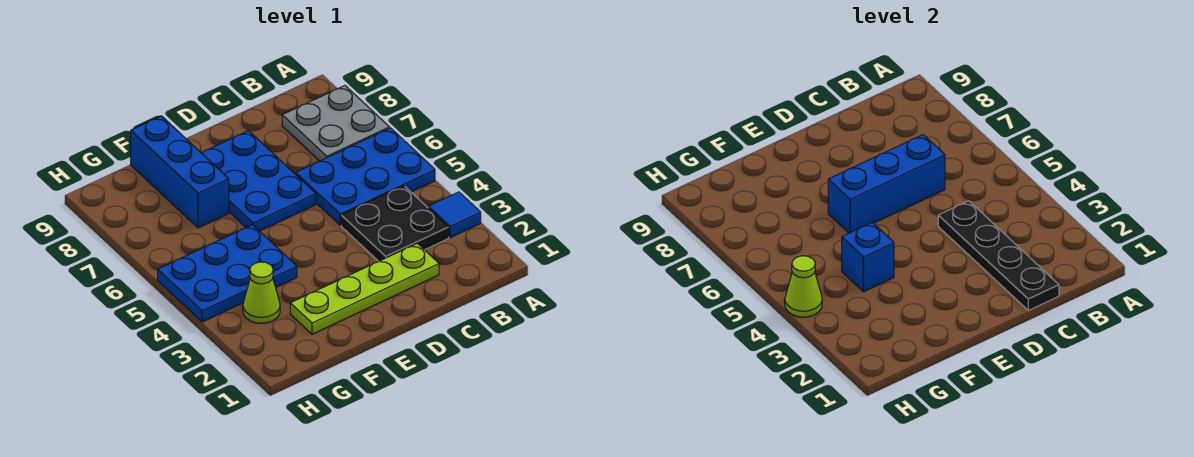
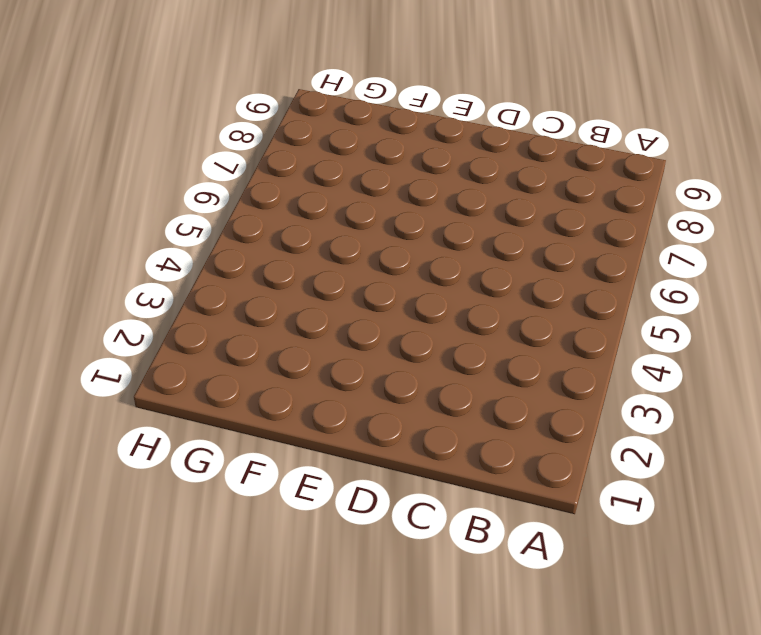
none -> blue tile A3 level 1
none -> blue plate A5:C6 level 1
none -> grey plate A7:B8 level 1

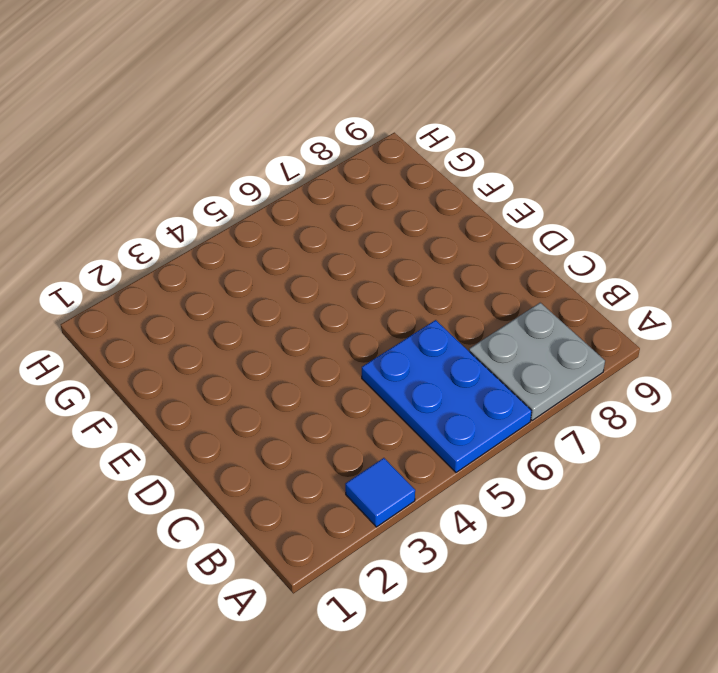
none -> black plate B3:C4 level 1
none -> lime plate C2:F2 level 1
none -> blue plate D6:E8 level 1

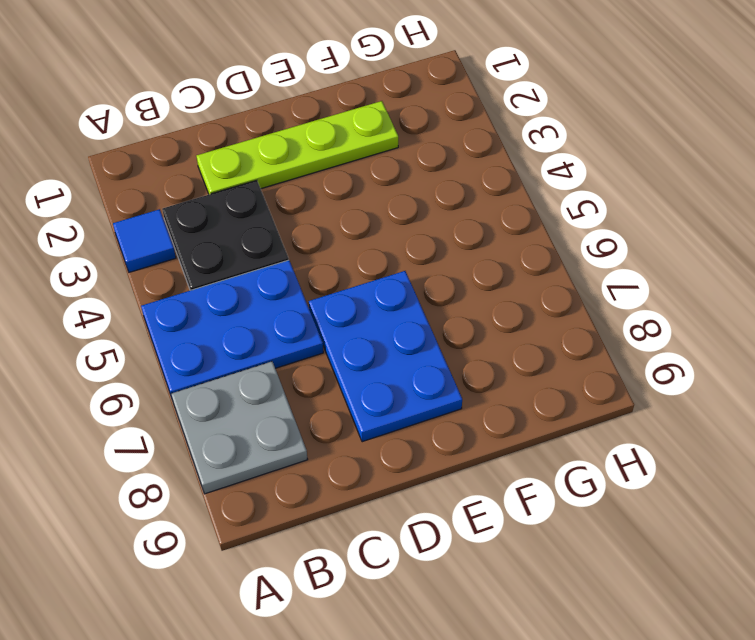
none -> blue plate F4:H5 level 1
none -> blue brick F7:F9 level 1
none -> lime cone G3 level 1

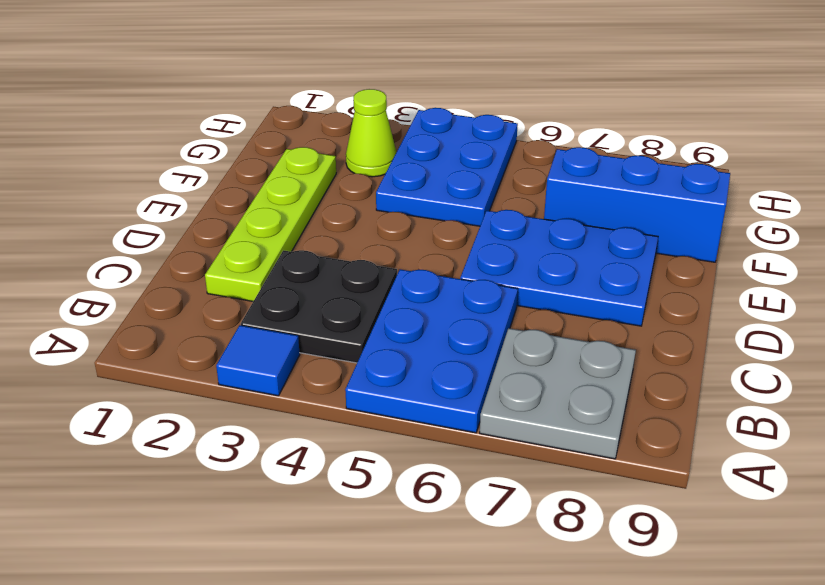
none -> black plate C1:C4 level 2
none -> blue brick C6:E6 level 2
none -> blue brick F4 level 2

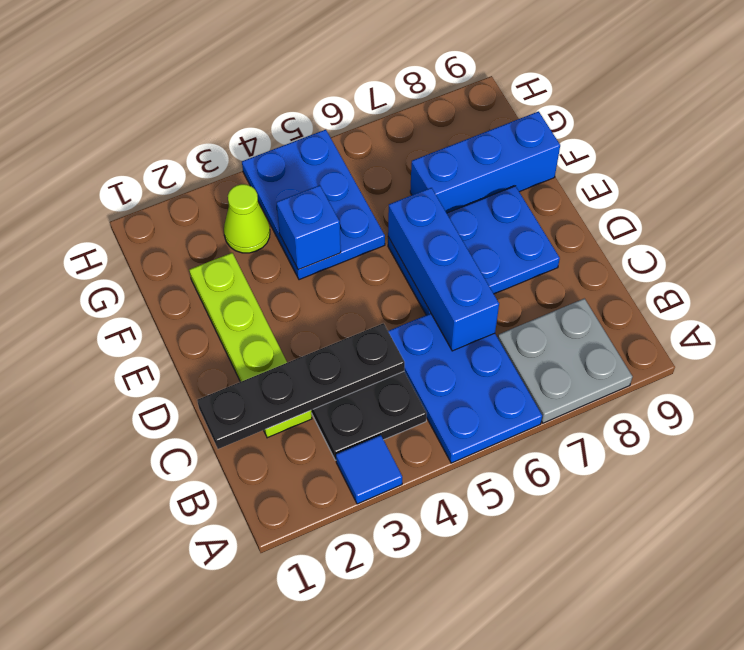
none -> lime cone H4 level 2

